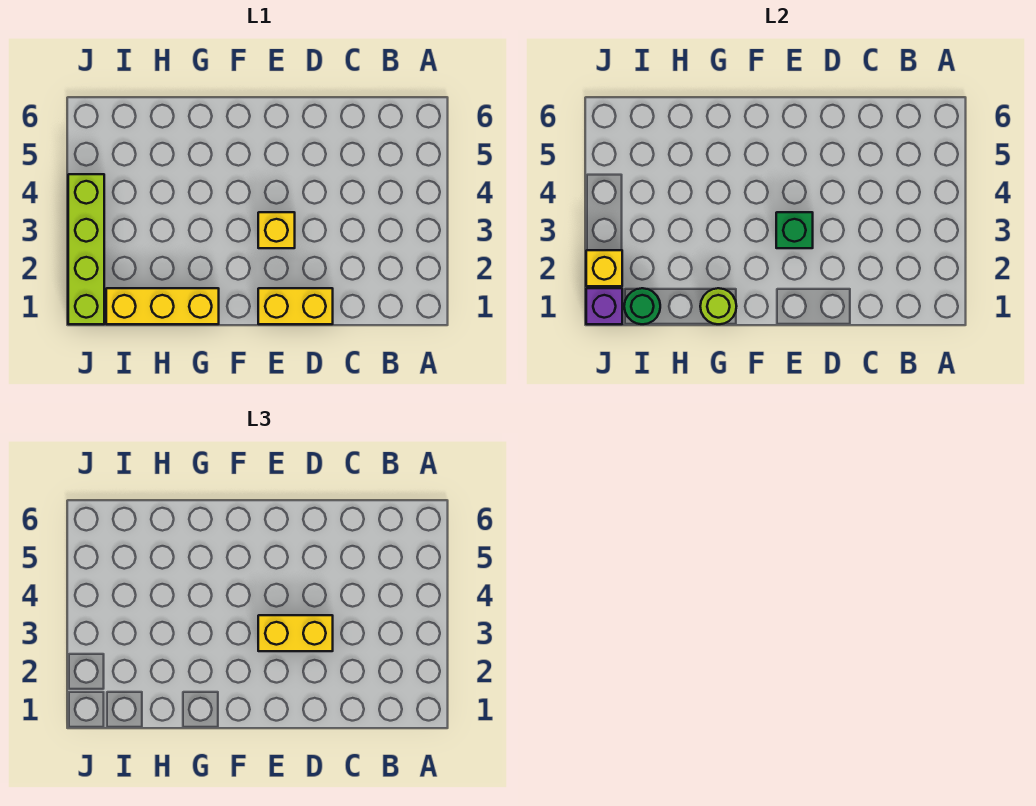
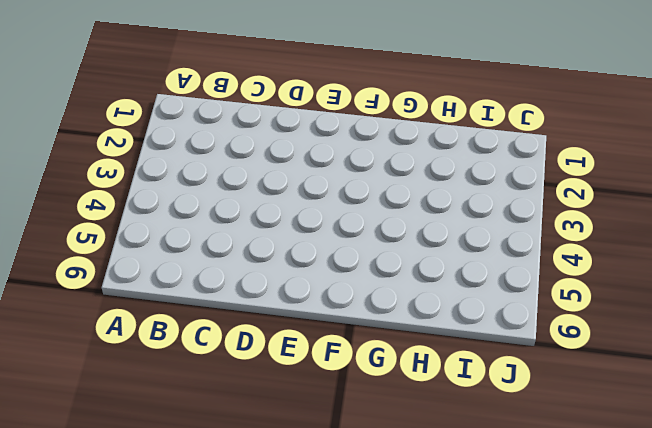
none -> yellow brick D1:E1 level 1
none -> yellow brick E3 level 1

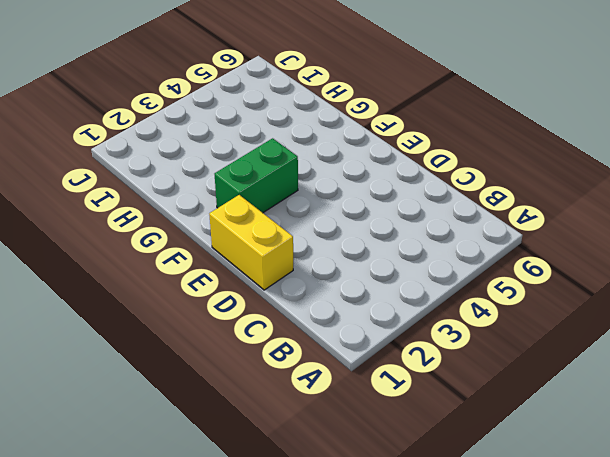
green brick F2:F3 level 1 -> none
none -> yellow brick E3 level 1
none -> yellow brick G1:I1 level 1

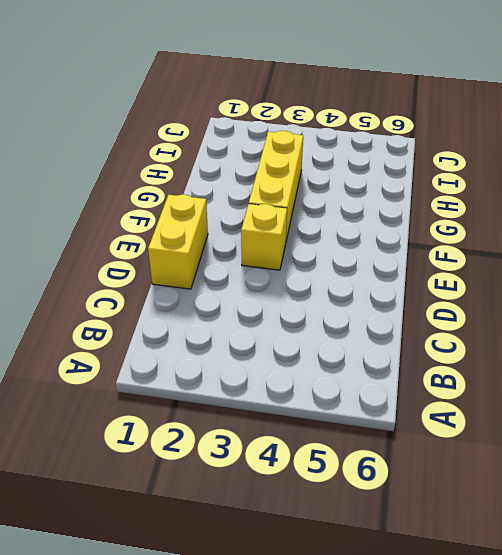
yellow brick F3:H3 level 1 -> yellow brick G1:I1 level 1
none -> lime brick J1:J4 level 1
none -> green brick E3 level 2

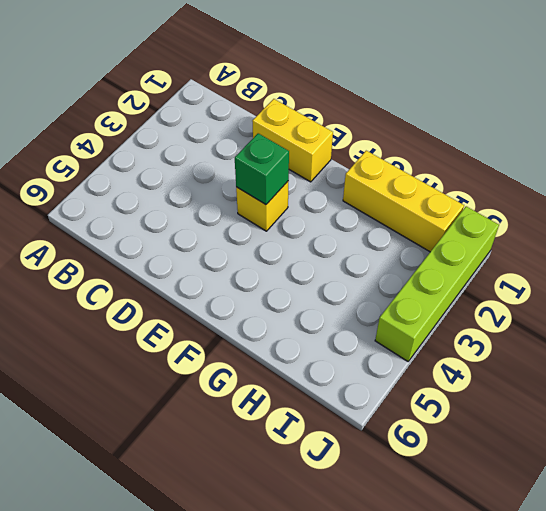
none -> lime round brick G1 level 2
none -> green round brick I1 level 2

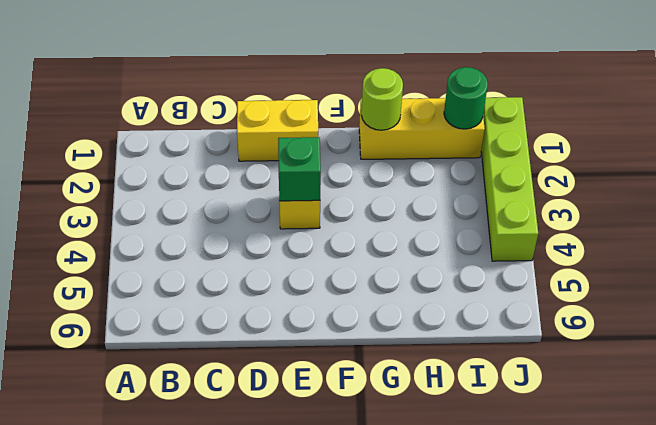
none -> purple brick J1 level 2
none -> yellow brick J2 level 2

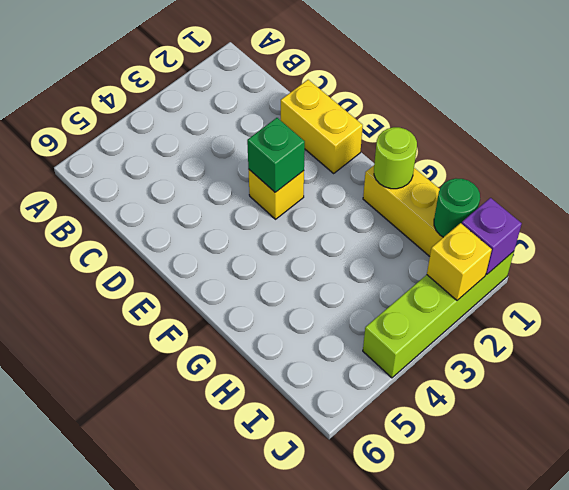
none -> yellow brick D3:E3 level 3

